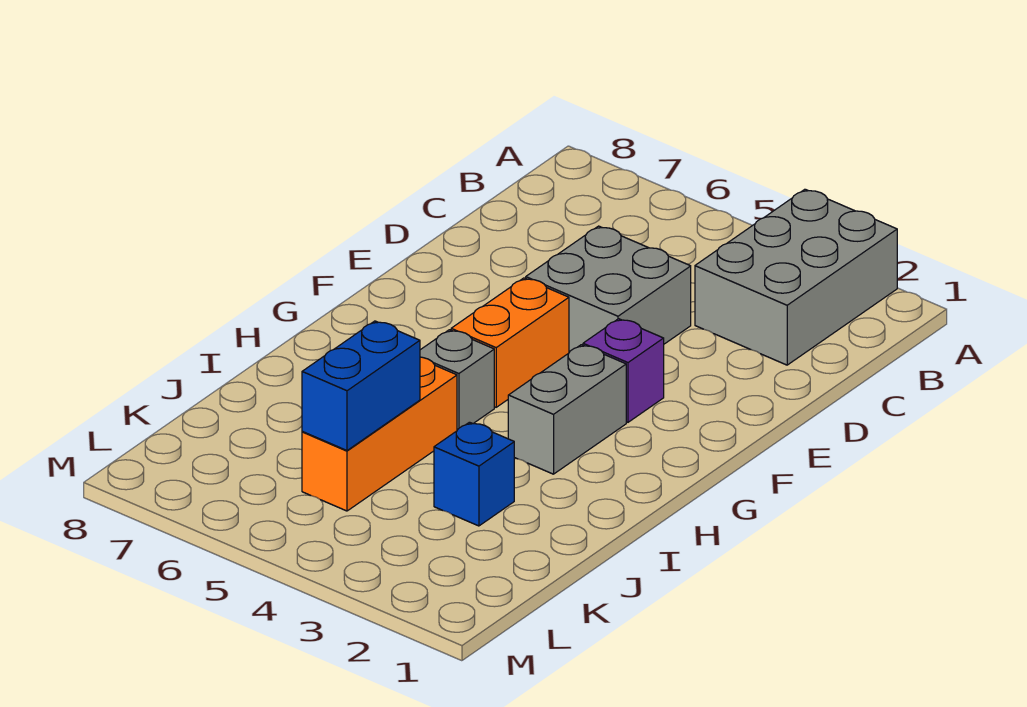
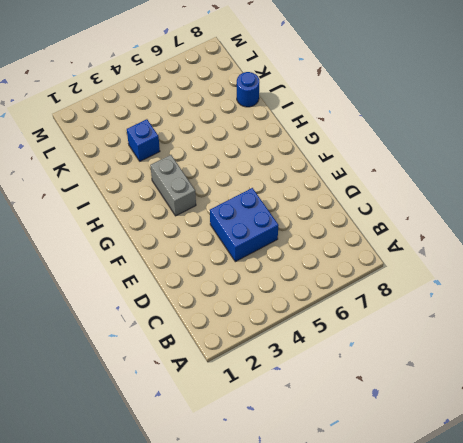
blue brick D4:E5 level 1 -> grey brick D4:E5 level 1
blue round brick J8 level 1 -> none
none -> grey brick A2:C3 level 1
none -> purple brick F3 level 1

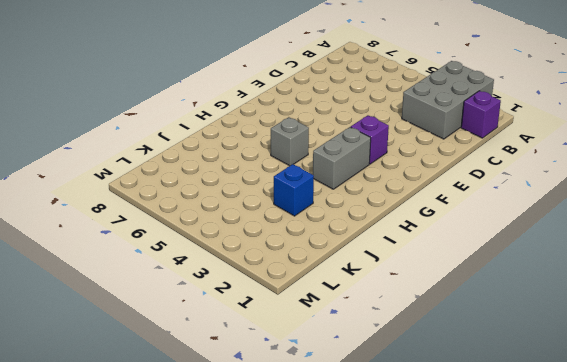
purple brick B1 level 1 -> none
none -> grey brick D4:E5 level 1
none -> orange brick F5:G5 level 1

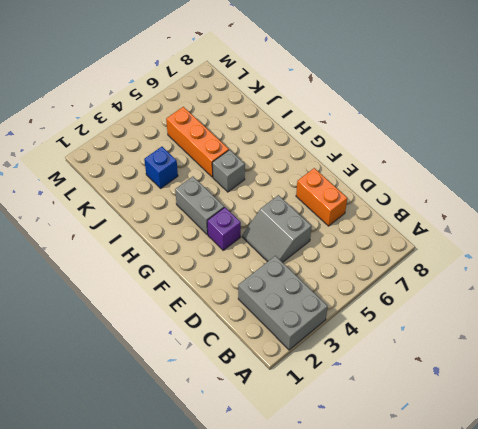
grey slope D4:E5 level 1 top 5 -> grey brick D4:E5 level 1
orange brick D7:E7 level 1 -> orange brick F5:G5 level 1
none -> blue brick J5:K5 level 2

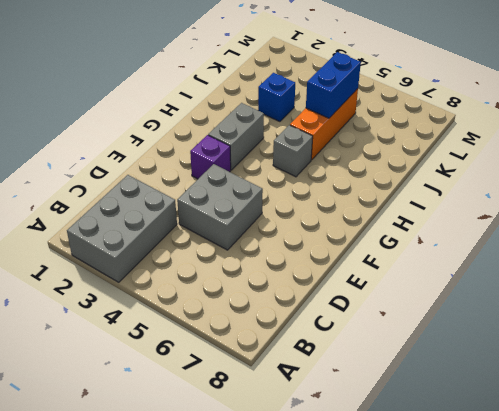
none -> orange brick F5:G5 level 1

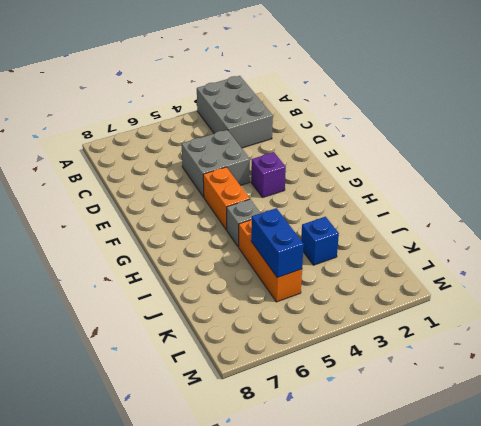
none -> grey brick G3:H3 level 1

